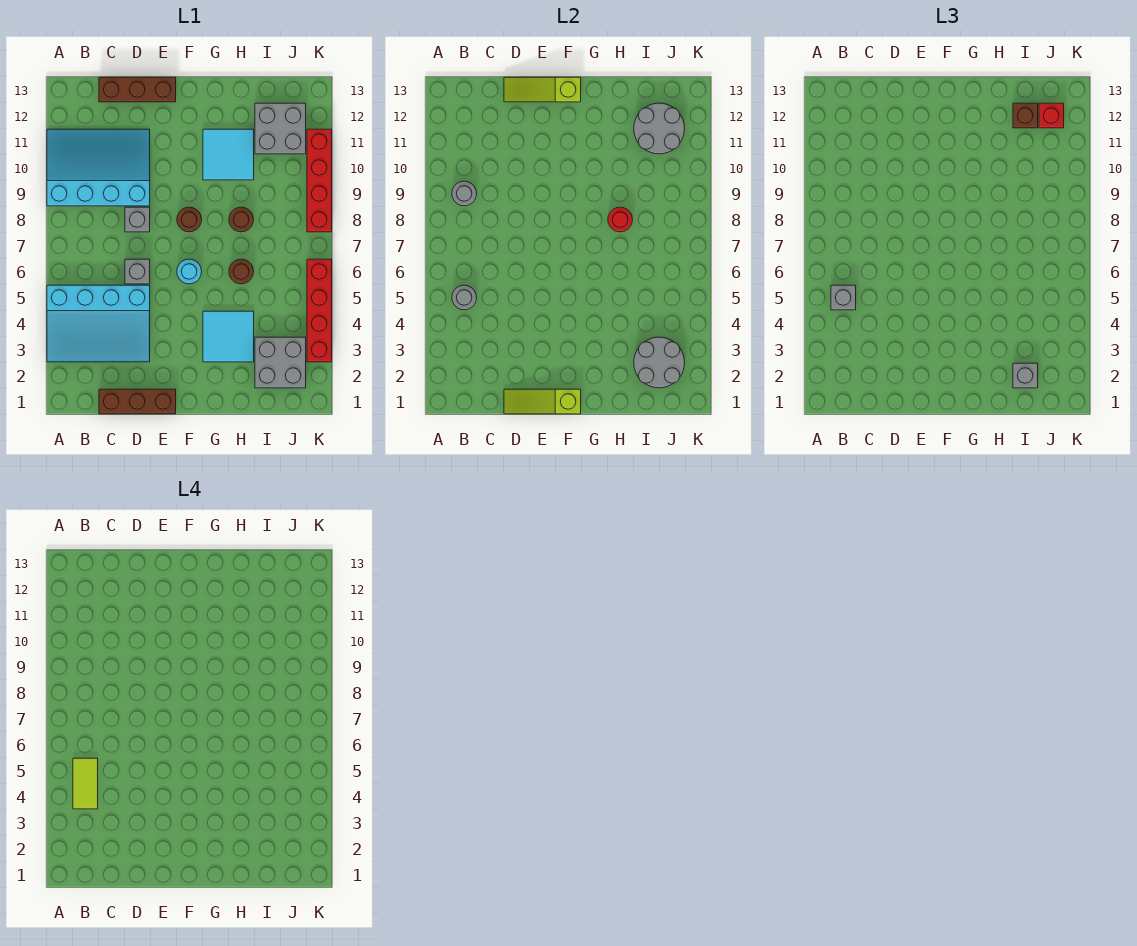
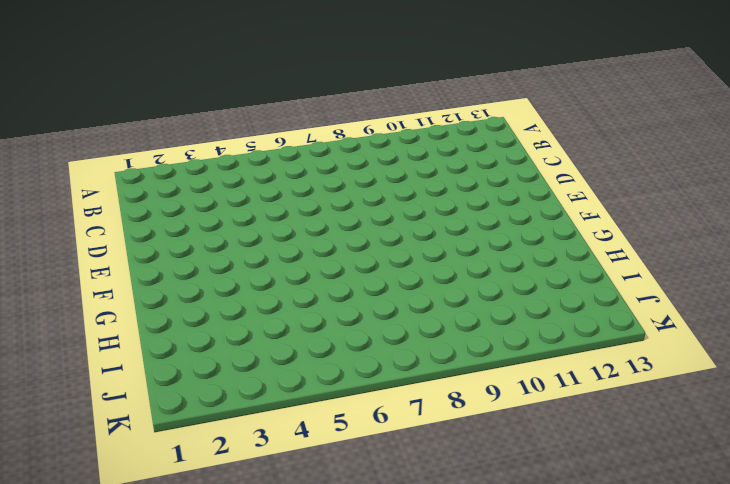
none -> cyan slope A3:D5 level 1 top 5
none -> cyan slope A9:D11 level 1 top 9
none -> brown brick C1:E1 level 1

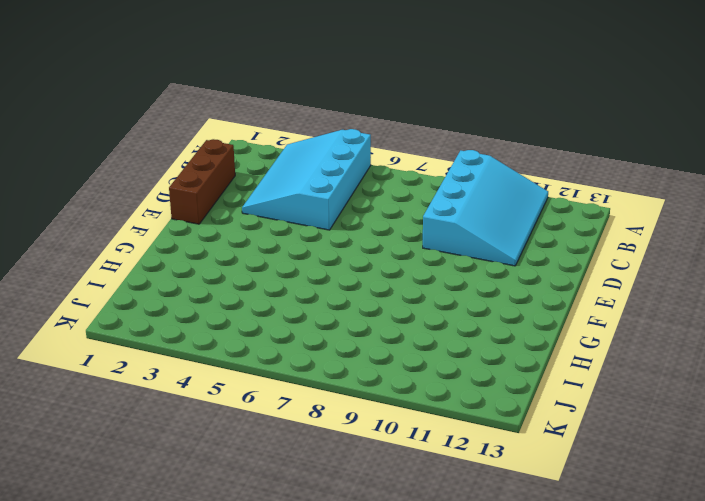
none -> brown brick C13:E13 level 1
none -> grey brick D6 level 1
none -> grey brick D8 level 1

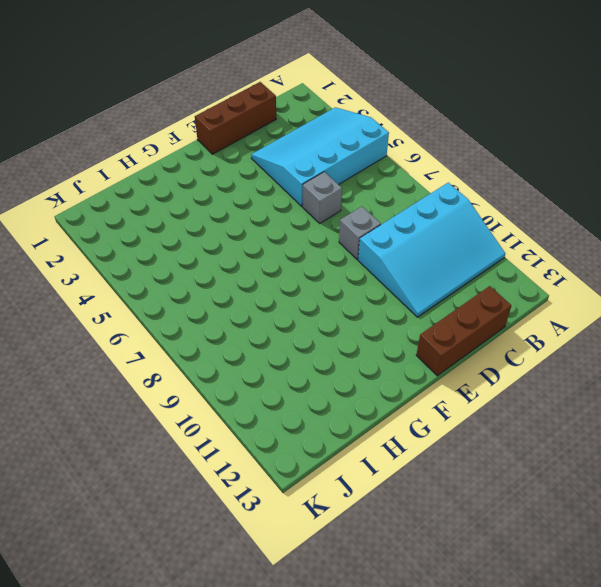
none -> cyan round brick F6 level 1
none -> brown round brick F8 level 1
none -> cyan tile G3:H4 level 1

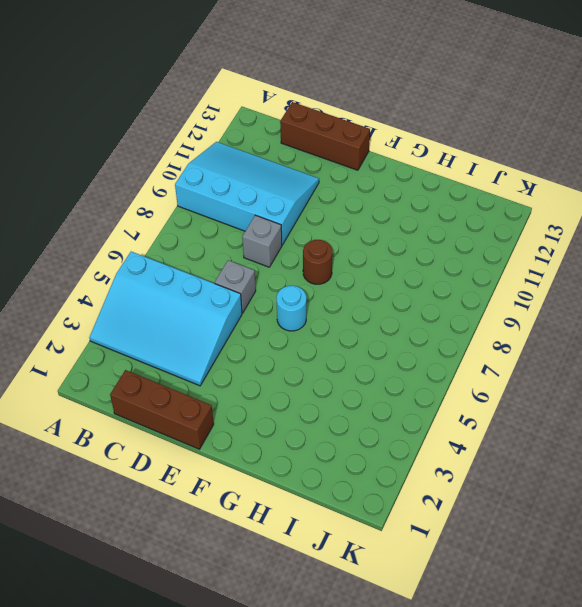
none -> cyan tile G3:H4 level 1
none -> cyan tile G10:H11 level 1
none -> brown round brick H6 level 1

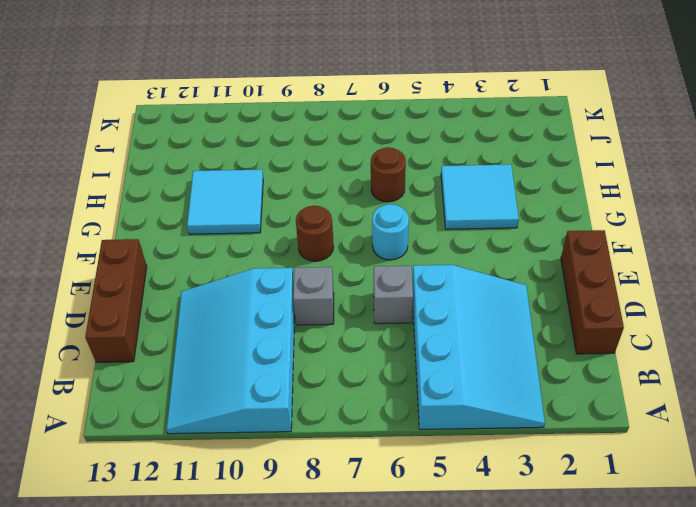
none -> brown round brick H8 level 1
none -> grey brick I2:J3 level 1
none -> grey brick I11:J12 level 1

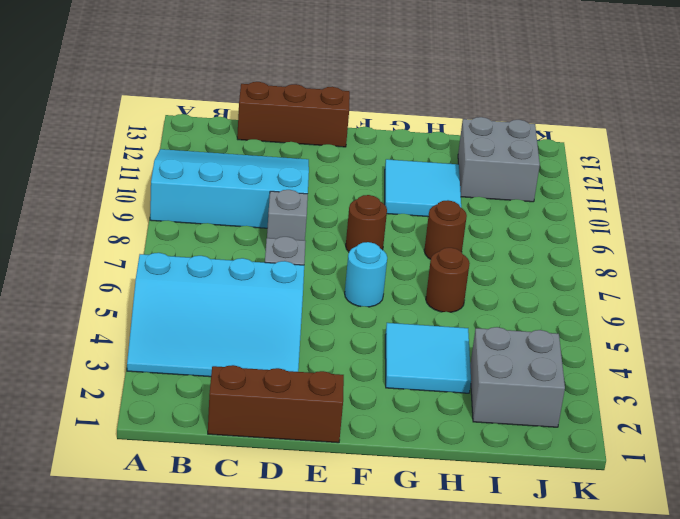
none -> red brick K3:K6 level 1
none -> red brick K8:K11 level 1
none -> grey round brick B5 level 2

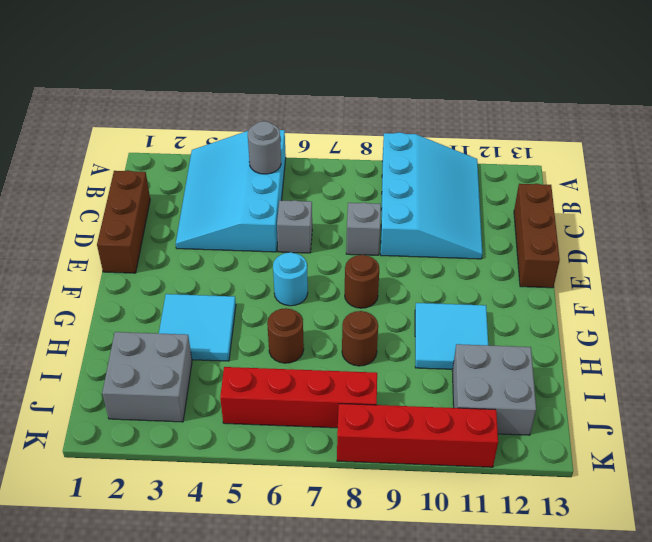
red brick J5:J8 level 1 -> red brick K3:K6 level 1
none -> grey round brick B9 level 2
none -> lime slope D1:F1 level 2 top F
none -> lime slope D13:F13 level 2 top F

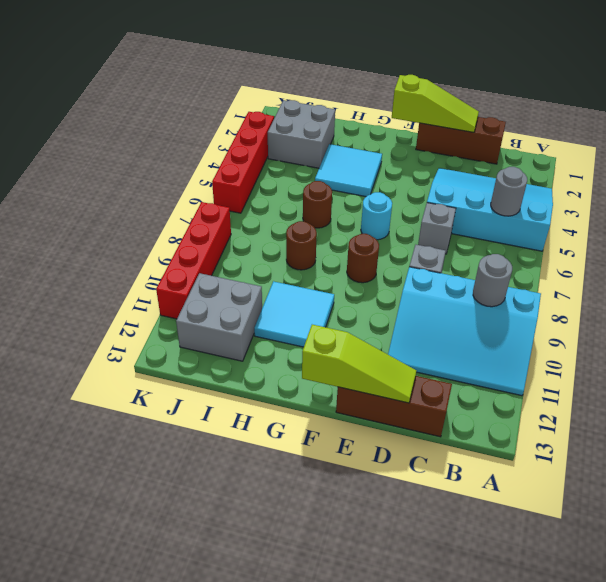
none -> red round brick H8 level 2
none -> grey round brick I2:J3 level 2
none -> grey round brick I11:J12 level 2

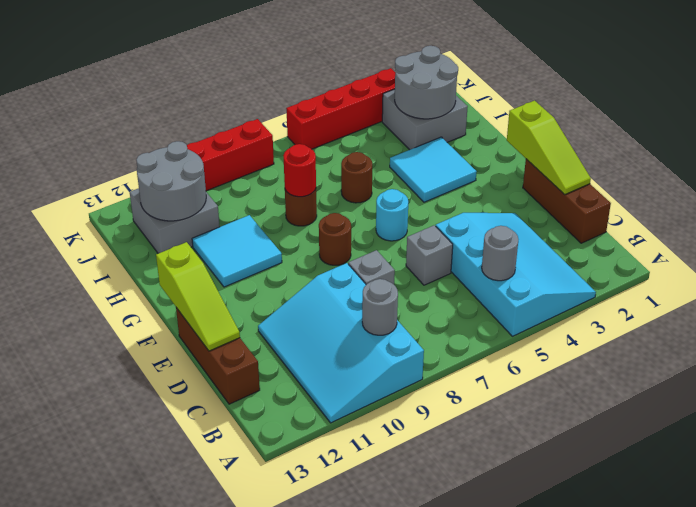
none -> grey brick B5 level 3
none -> grey brick I2 level 3
none -> brown brick I12 level 3

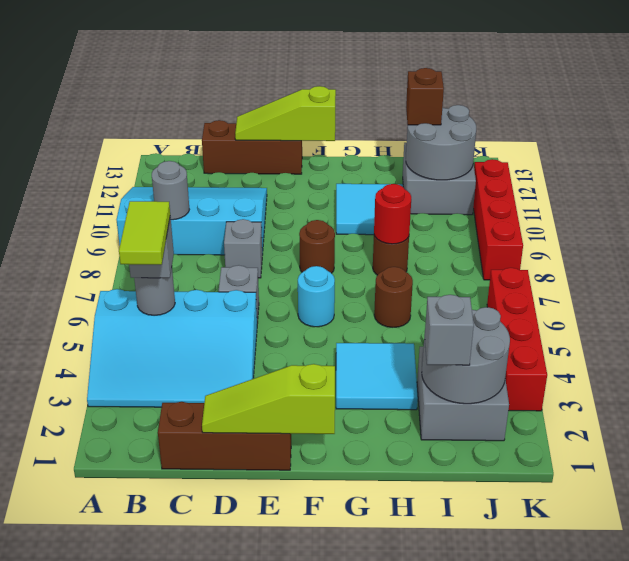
none -> red brick J12 level 3

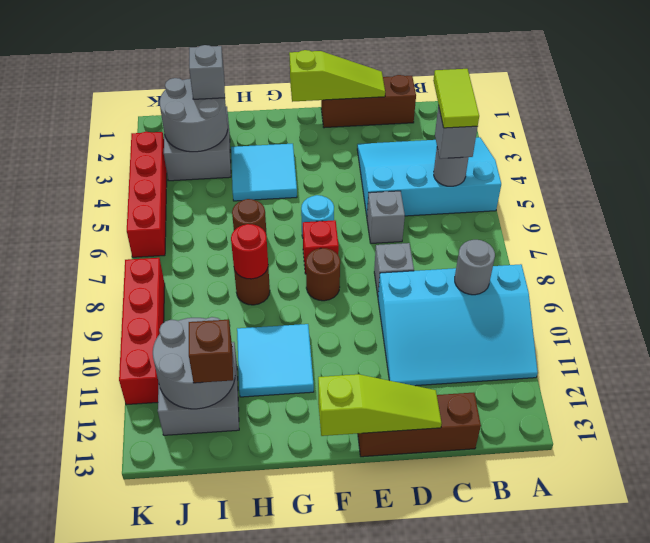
red brick F7 level 1 -> red brick J12 level 3

